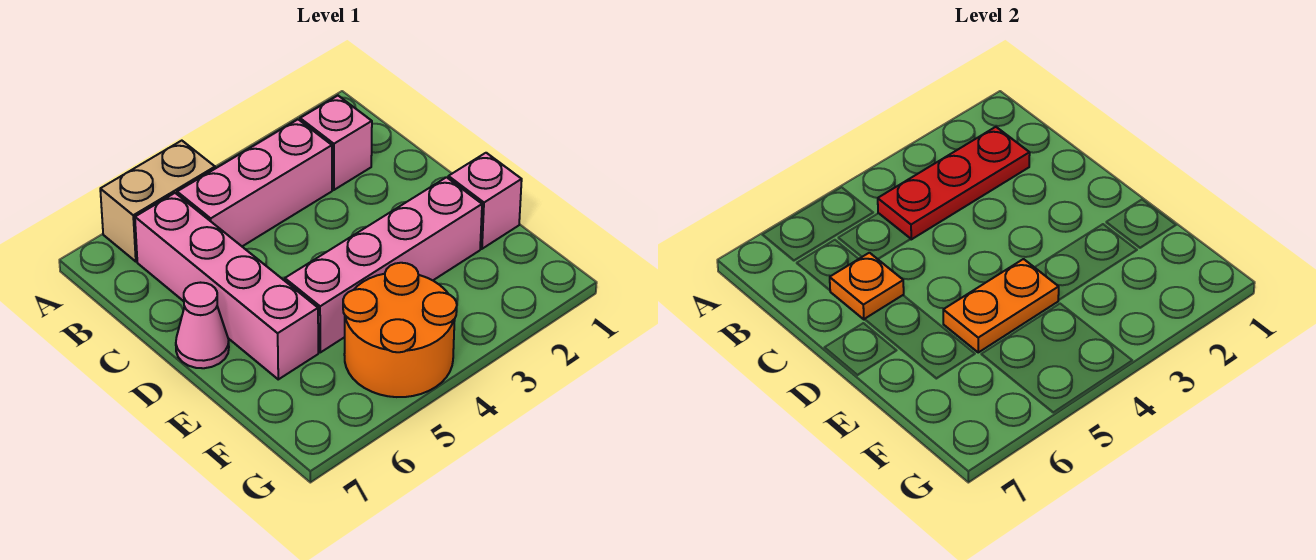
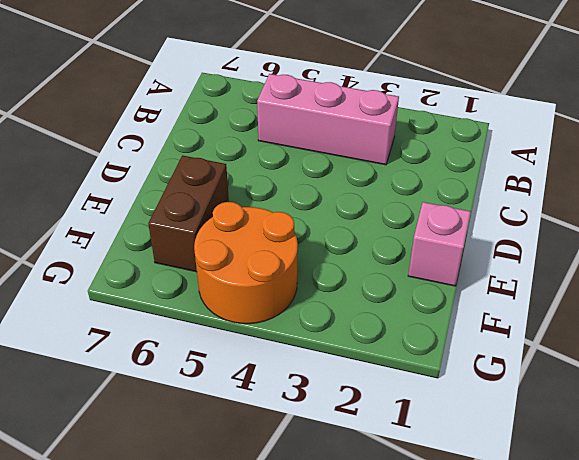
brown brick E6:F6 level 1 -> pink brick B6:E6 level 1
none -> tan brick A5:A6 level 1
none -> pink brick B2 level 1

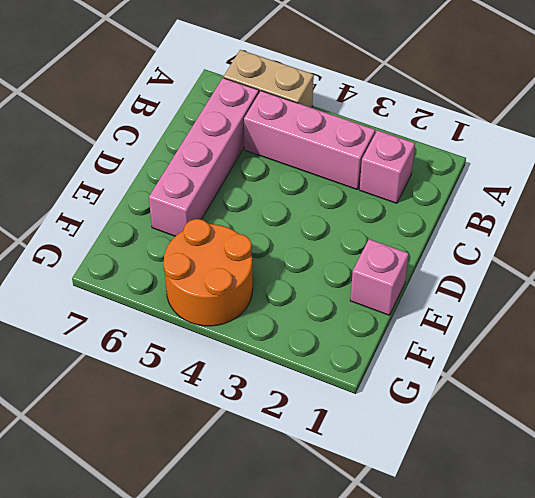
none -> pink cone D7 level 1
none -> pink brick E2:E5 level 1

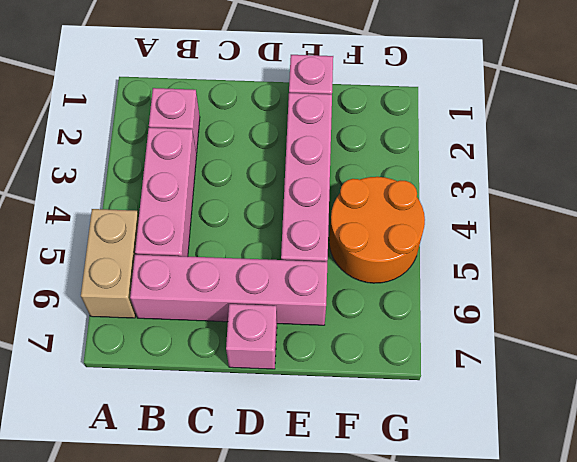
pink brick D7 level 1 -> pink cone D7 level 1
none -> red plate B2:B4 level 2
none -> orange plate C6 level 2

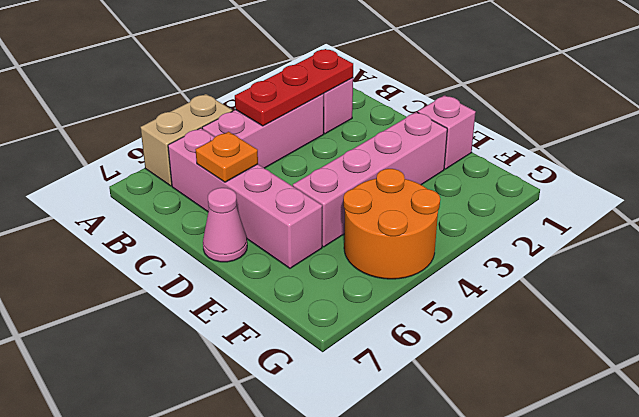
none -> orange plate E4:E5 level 2

